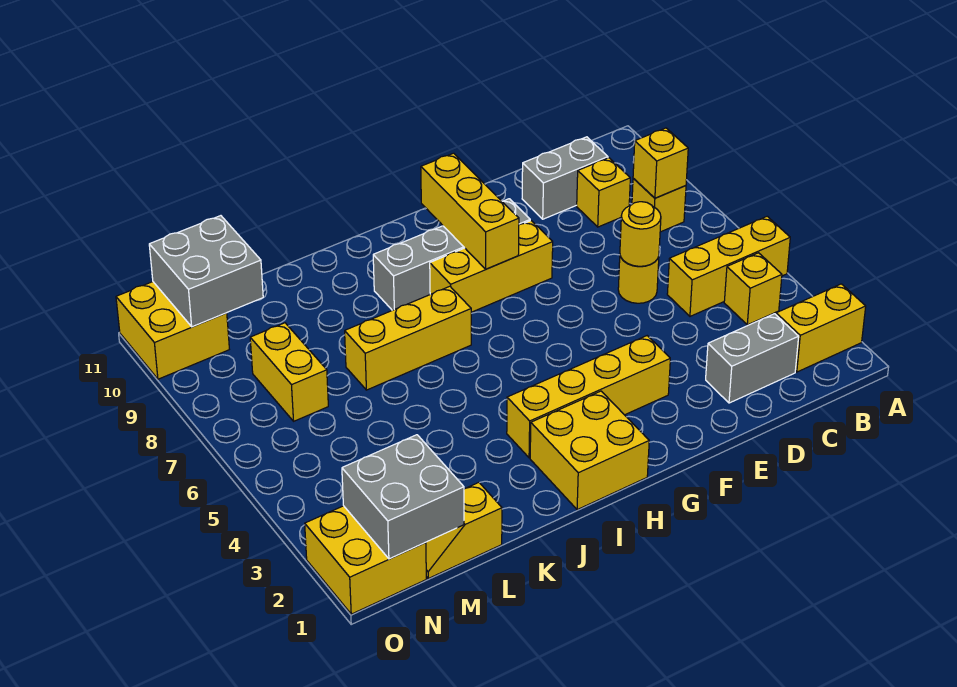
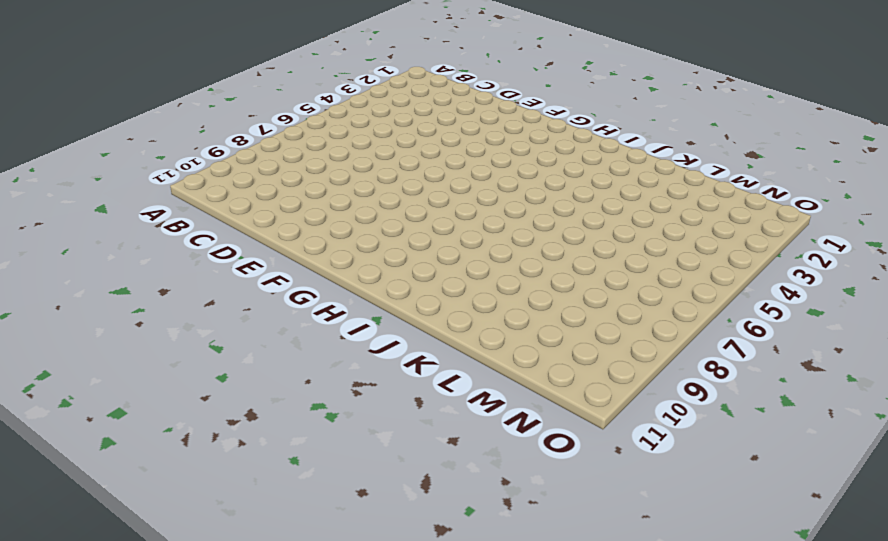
none -> yellow brick A2:B2 level 1
none -> yellow brick A5:C5 level 1
none -> yellow brick B4 level 1

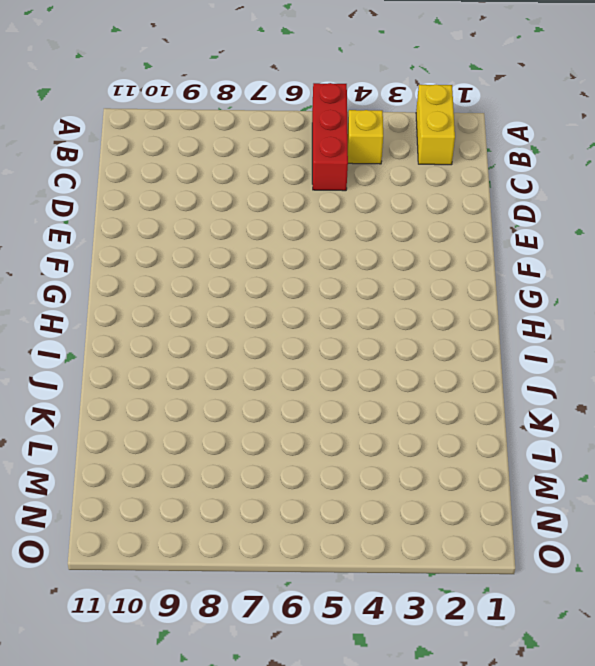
red brick A5:C5 level 1 -> yellow brick A5:C5 level 1
none -> yellow brick B8 level 1
none -> grey brick C2:D2 level 1
none -> yellow brick C9 level 1

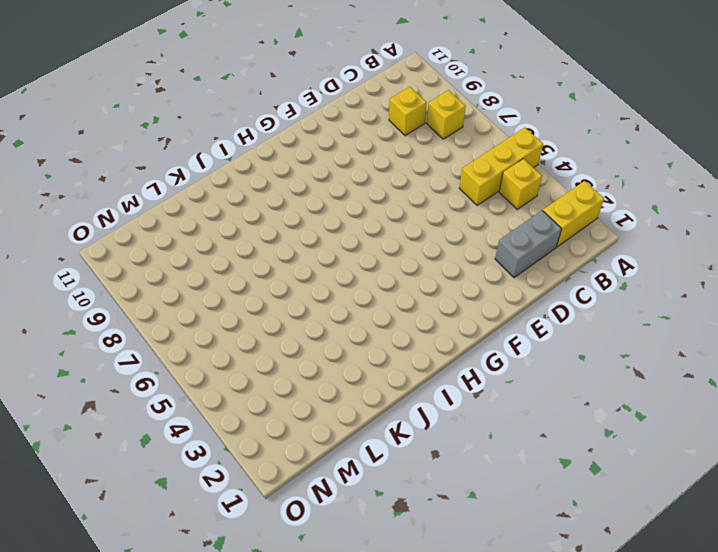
none -> grey brick C10:D10 level 1
none -> yellow round brick D6 level 1
none -> yellow brick F3:I3 level 1

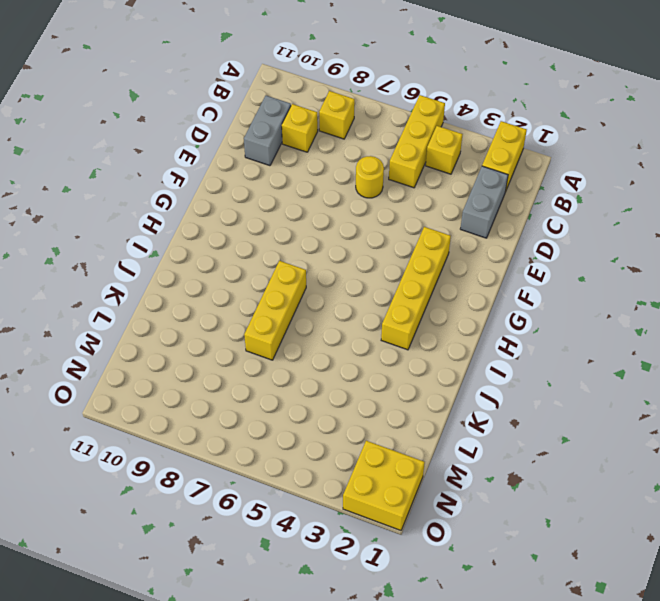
none -> yellow brick F8:H8 level 1
none -> grey brick F9:I9 level 1
none -> yellow brick H1:I2 level 1

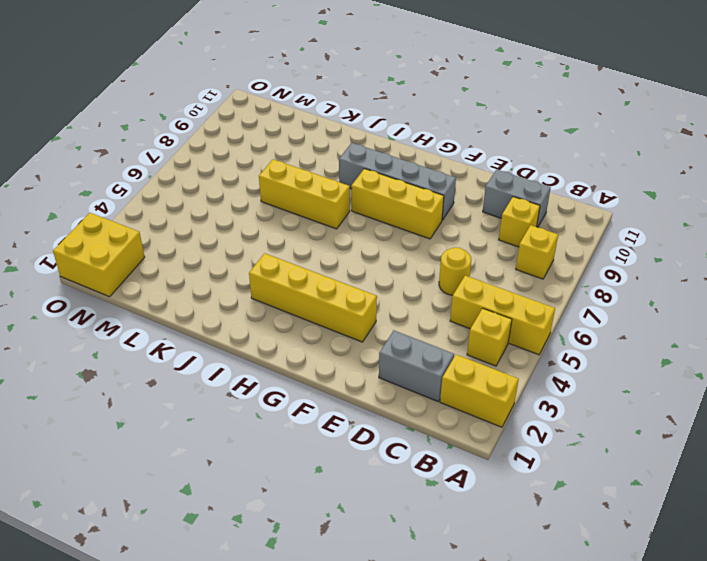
none -> yellow brick H1:I2 level 1
none -> yellow slope L1:M1 level 1 top L
none -> yellow brick M7:M8 level 1

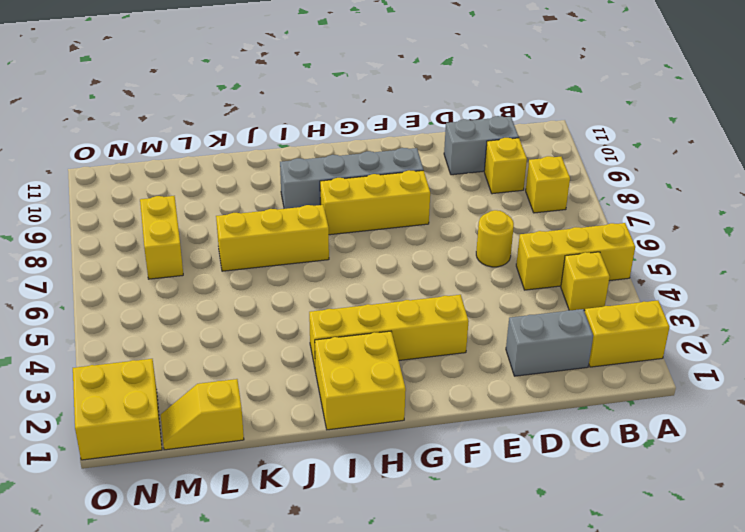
none -> yellow brick N10:O11 level 1
none -> yellow brick B8 level 2
none -> yellow round brick D6 level 2

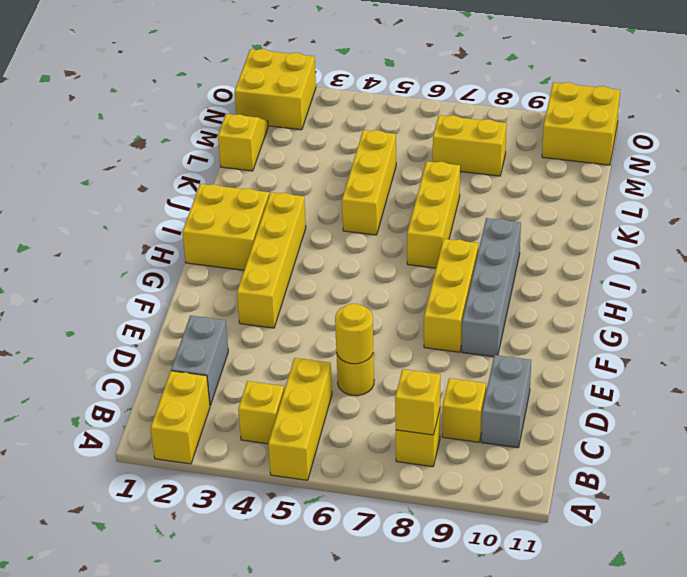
yellow brick J5:L5 level 1 -> yellow brick G8:G10 level 2
none -> grey brick M1:N2 level 2
none -> grey brick M10:N11 level 2

